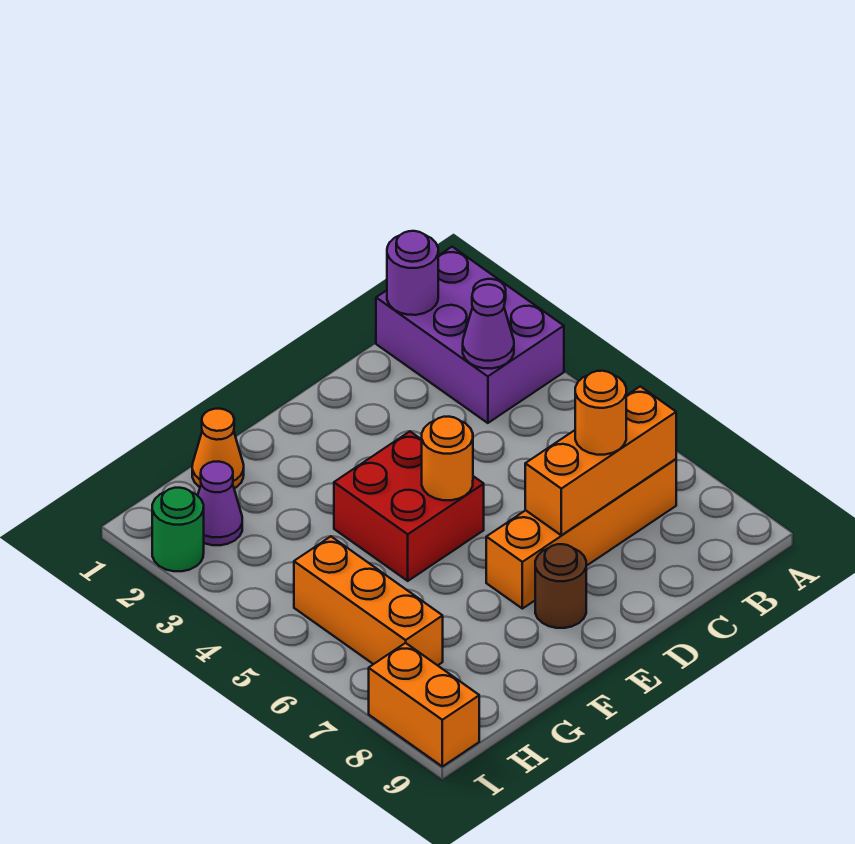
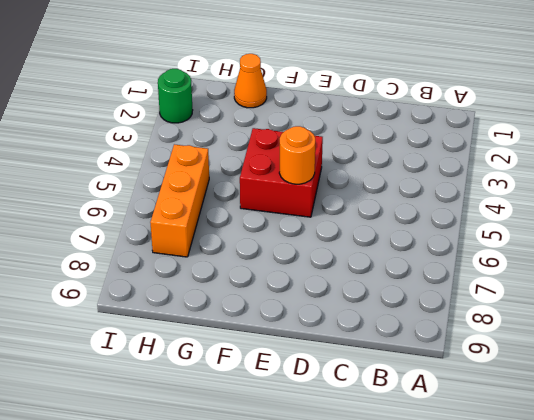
none -> purple brick A1:B3 level 1
none -> orange brick B7:E7 level 1
none -> brown round brick E8 level 1

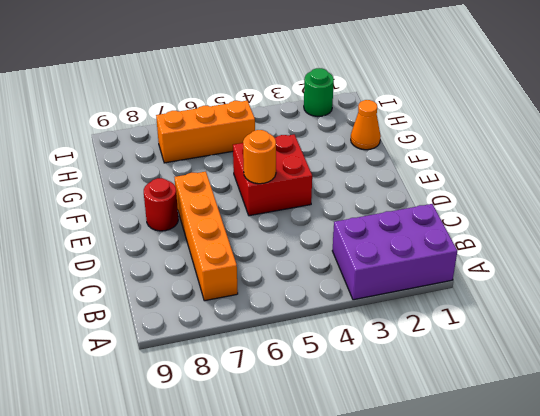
red round brick E8 level 1 -> brown round brick E8 level 1
none -> purple cone H2 level 1
none -> orange brick I8:I9 level 1
none -> purple round brick B1 level 2

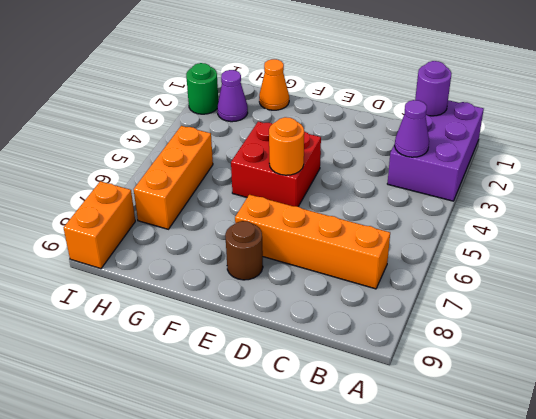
none -> orange brick B7:D7 level 2
none -> orange round brick C7 level 3

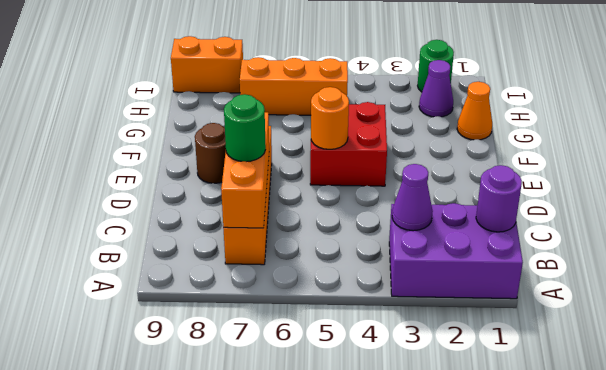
green round brick C7 level 3 -> orange round brick C7 level 3

